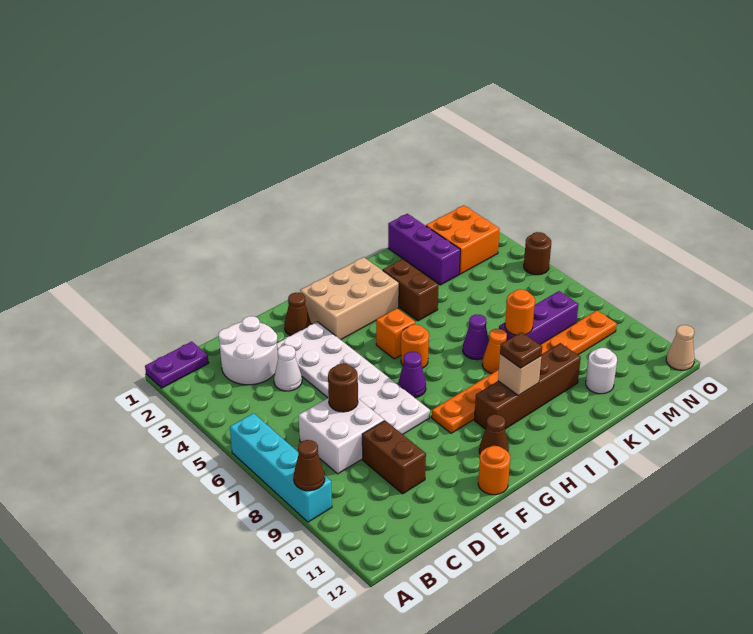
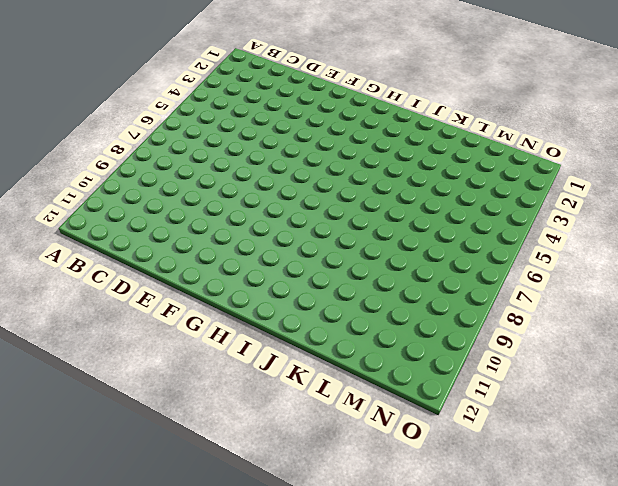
none -> purple plate A1:B1 level 1
none -> cyan brick A6:A9 level 1
none -> white round brick C2:D3 level 1
none -> white brick C7:D8 level 1

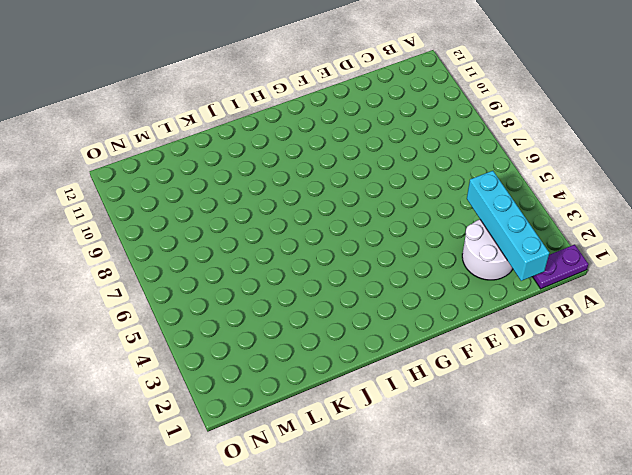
cyan brick C1:C4 level 2 -> cyan brick A6:A9 level 1
none -> white brick C7:D8 level 1
none -> white cone D4 level 1
none -> brown brick D9:D10 level 1
none -> white plate E3:F8 level 1

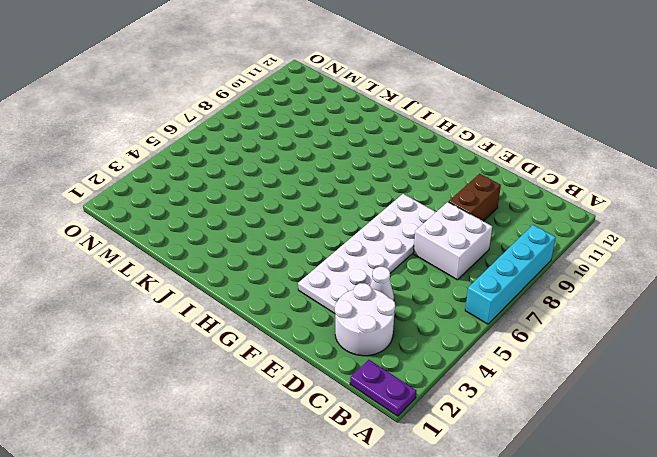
none -> brown cone F2 level 1
none -> orange round brick F12 level 1
none -> tan brick G2:I3 level 1
none -> purple cone G7 level 1

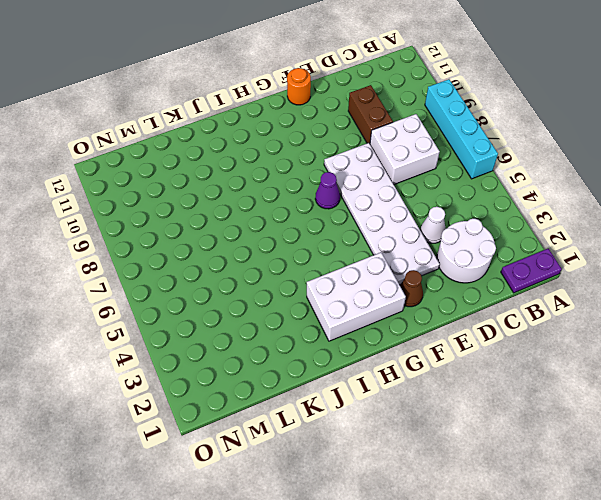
white brick G2:I3 level 1 -> tan brick G2:I3 level 1
none -> orange plate G9:N9 level 1
none -> brown cone G11 level 1
none -> orange brick H5 level 1
none -> orange round brick H6 level 1

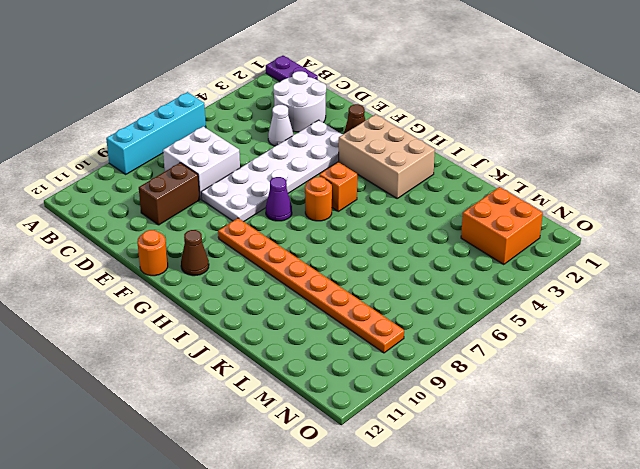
none -> brown brick H10:K10 level 1
none -> brown brick J3:J4 level 1
none -> purple cone J7 level 1
none -> orange cone J8 level 1

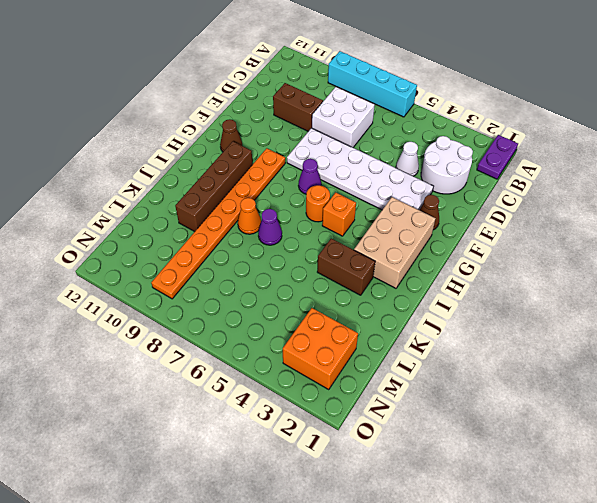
none -> orange round brick F12 level 1
none -> purple brick K8:M8 level 1
none -> purple brick L1:L3 level 1
none -> white round brick L11 level 1

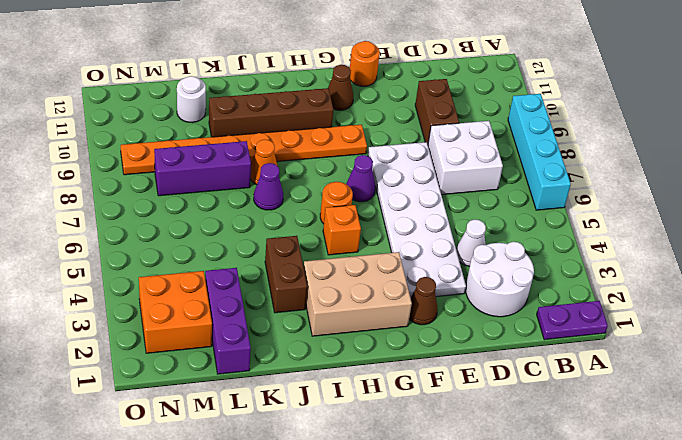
none -> brown round brick O5 level 1
none -> tan cone O12 level 1
none -> brown cone A9 level 2
none -> brown round brick D7 level 2

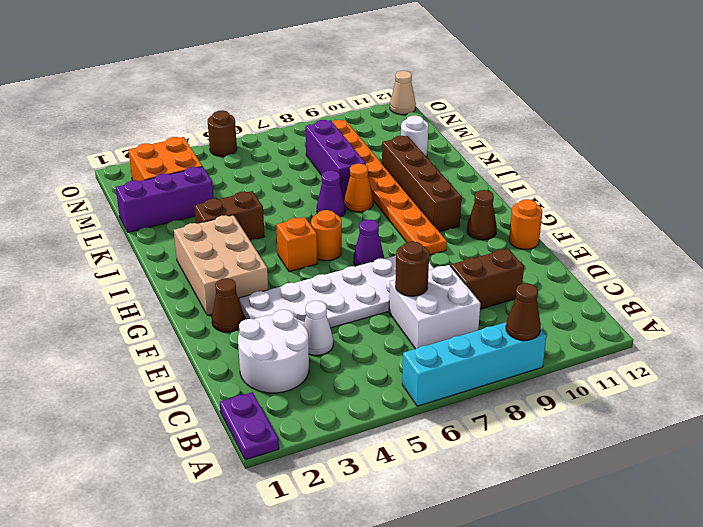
none -> tan brick I10 level 2
none -> orange round brick K8 level 2
none -> brown plate I10 level 3

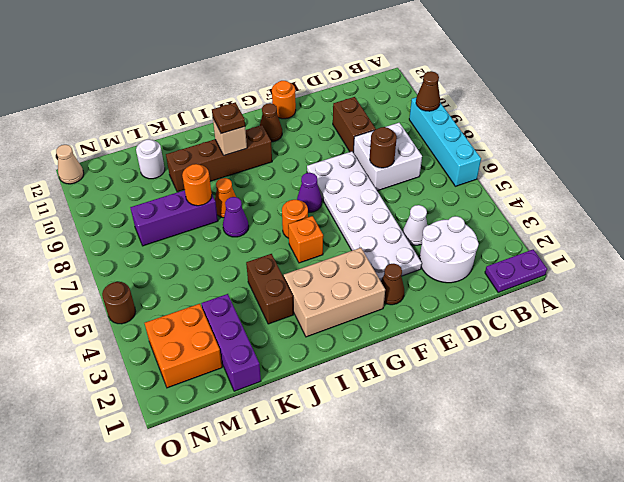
none -> orange plate G9:N9 level 1

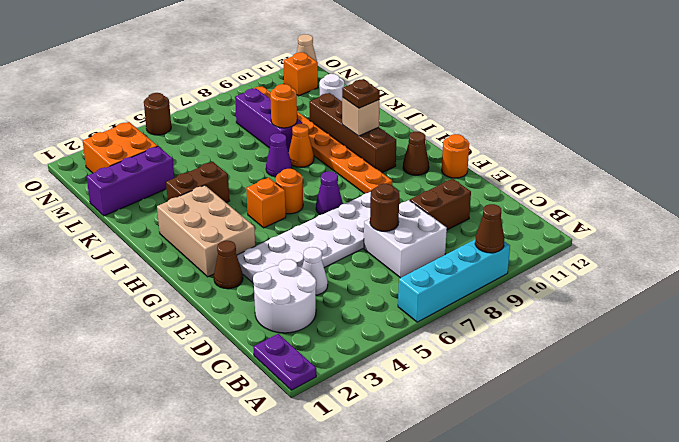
orange brick N11 level 1 -> none

